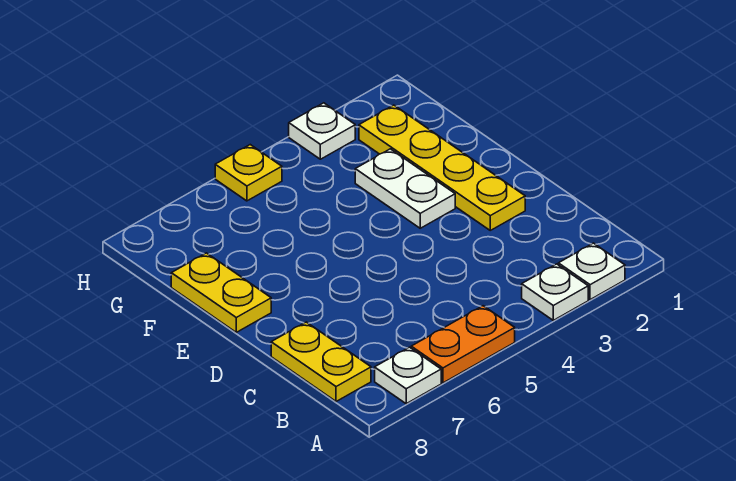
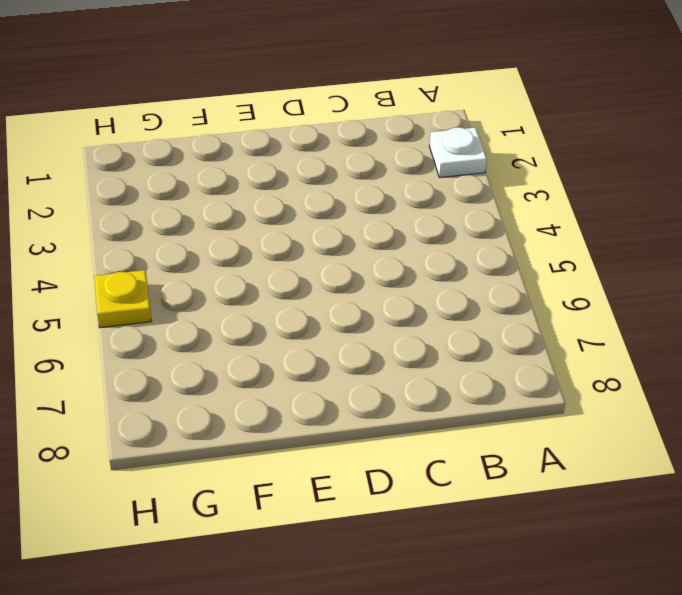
none -> white plate A3 level 1
none -> orange plate A5:A6 level 1

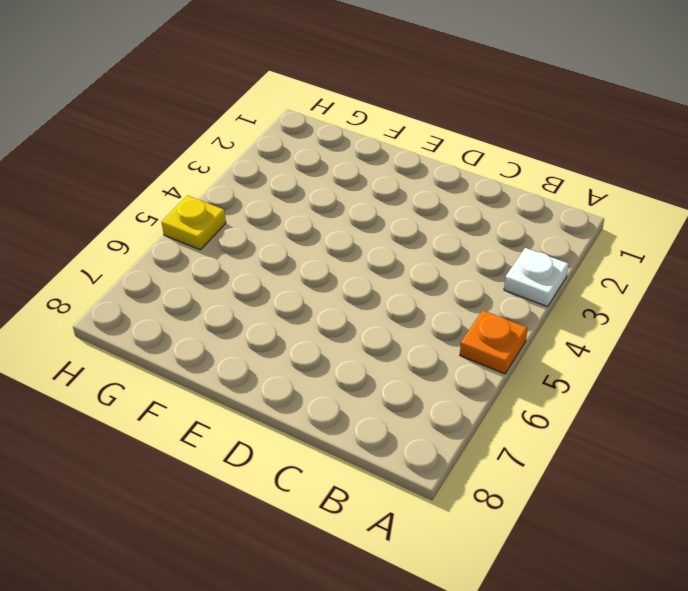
orange plate A5 level 1 -> orange plate A5:A6 level 1
none -> white plate A2 level 1
none -> white plate A7 level 1

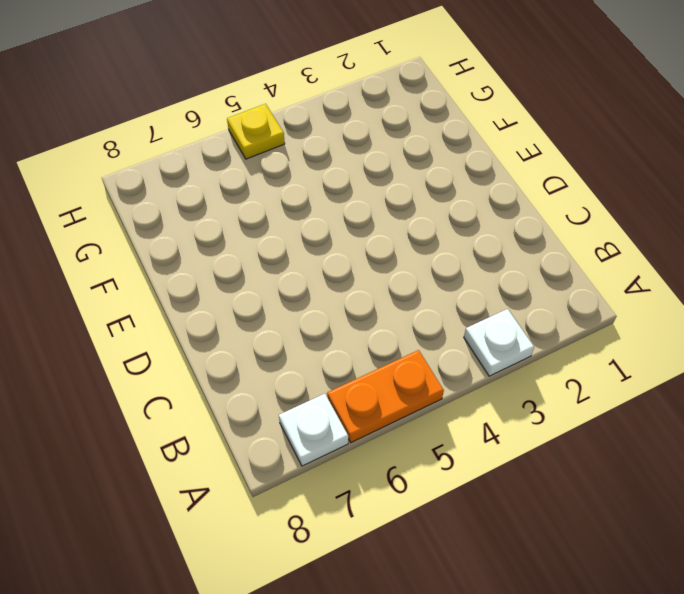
none -> white plate A2 level 1
none -> yellow plate B8:C8 level 1

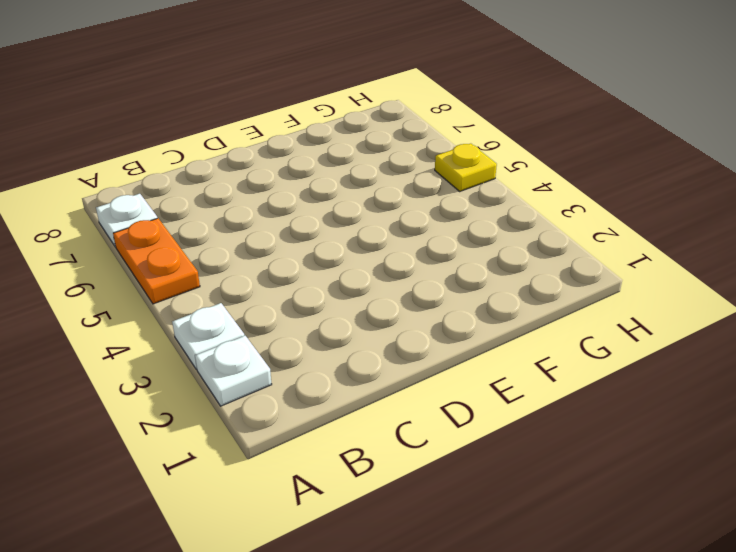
none -> yellow plate B8:C8 level 1
none -> yellow plate D2:G2 level 1

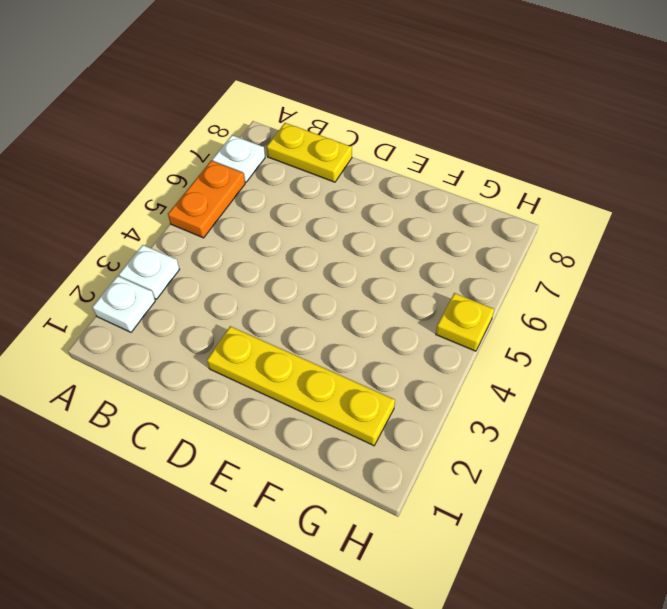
none -> white plate E3:F3 level 1
none -> yellow plate E8:F8 level 1

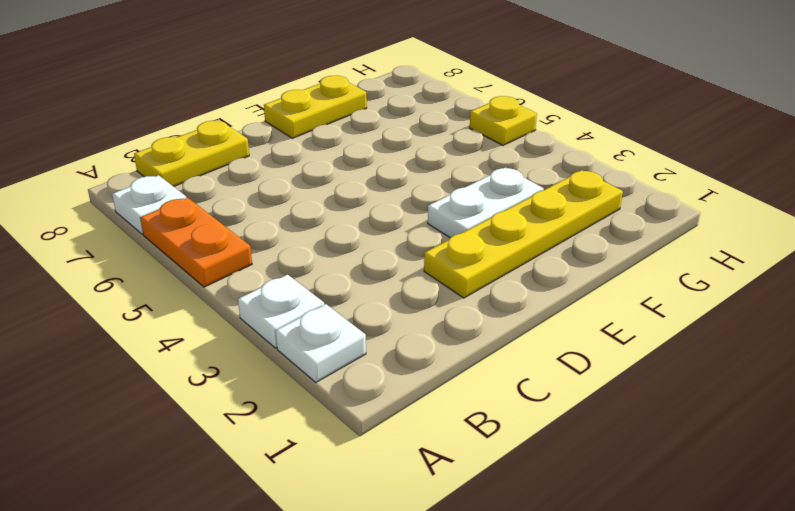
none -> white plate H3 level 1

